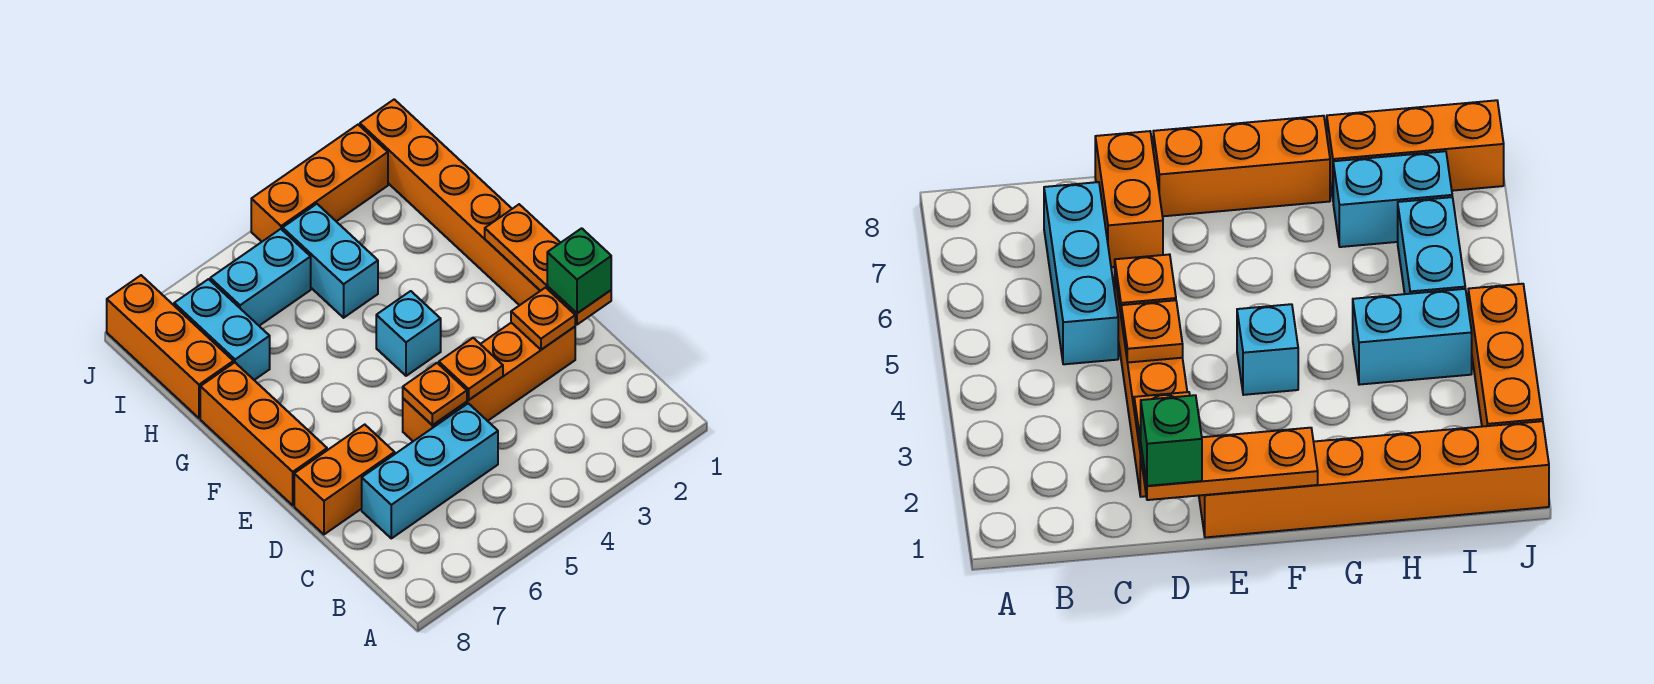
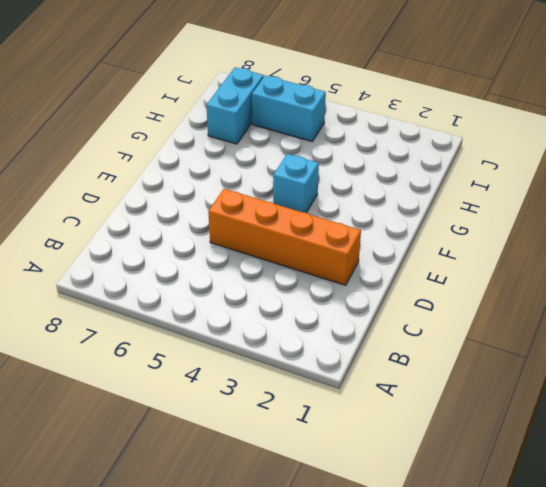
none -> cyan brick C5:C7 level 1
none -> orange brick D7:D8 level 1
none -> orange brick E1:J1 level 1

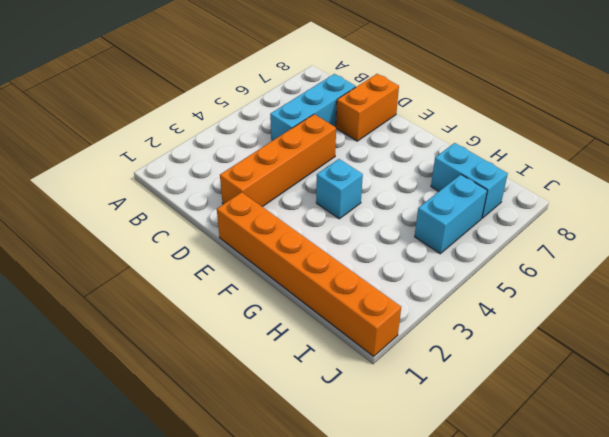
none -> orange brick E8:G8 level 1
none -> cyan brick H4:I4 level 1
none -> orange brick H8:J8 level 1

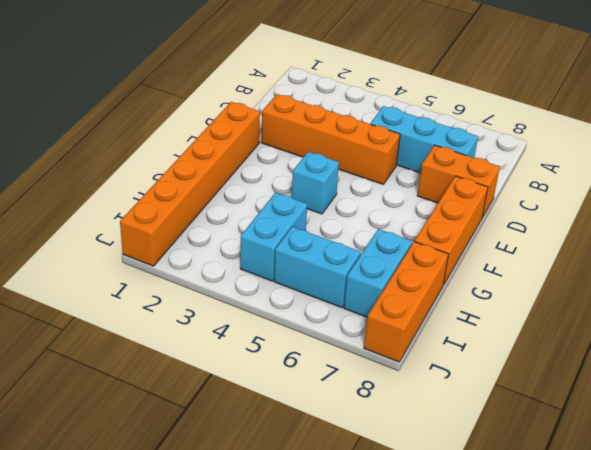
none -> orange brick J2:J4 level 1
none -> orange plate D1:F1 level 2
none -> orange plate D2 level 2

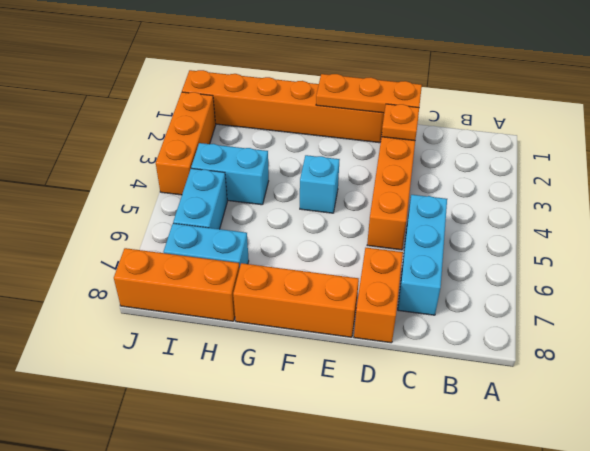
none -> orange plate D4 level 2
none -> orange plate D5 level 2
none -> green brick D1 level 3

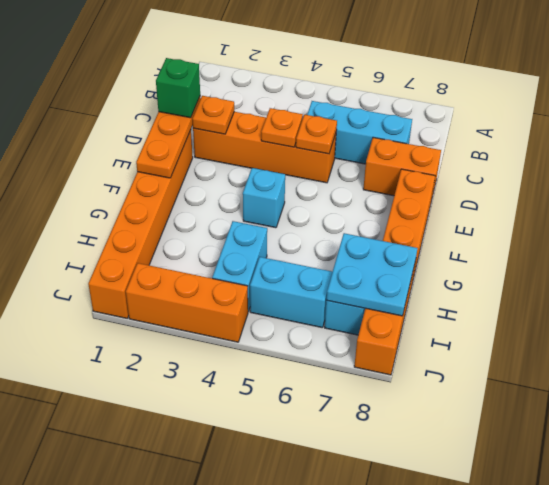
cyan plate H7:I8 level 2 -> none

